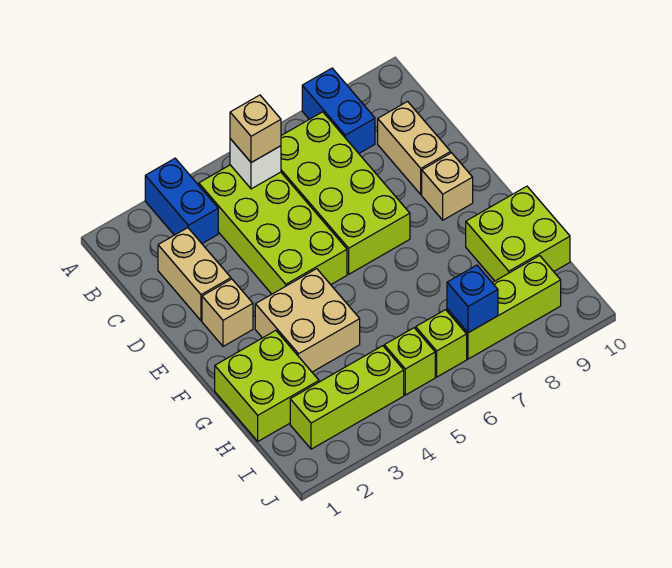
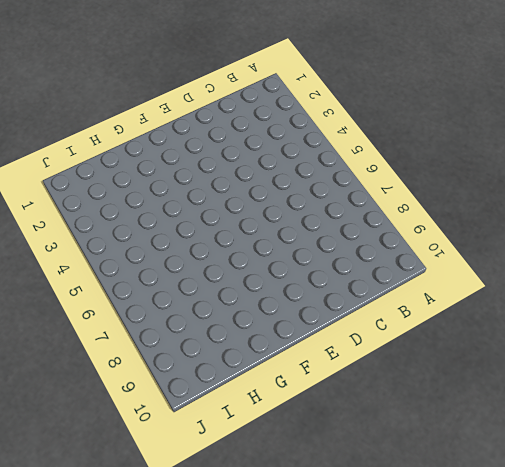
none -> blue brick A3:B3 level 1
none -> blue brick A8:B8 level 1
none -> lime brick B4:E5 level 1

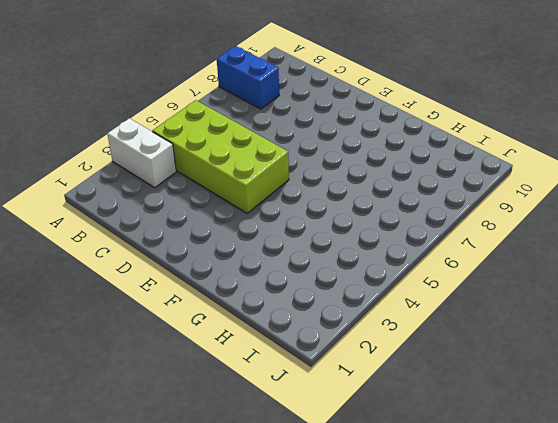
white brick A3:B3 level 1 -> blue brick A3:B3 level 1
none -> lime brick B6:E7 level 1
none -> tan brick C2:D2 level 1
none -> tan brick C9:D9 level 1

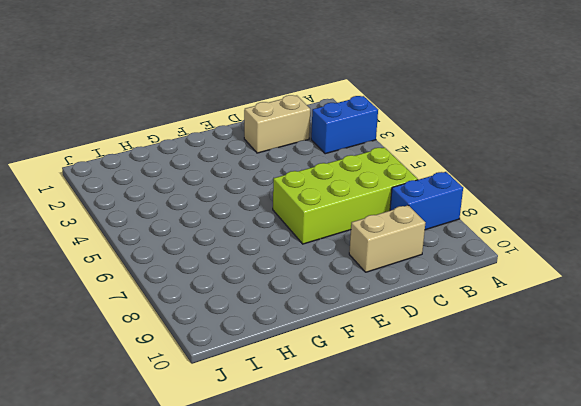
none -> lime brick B4:E5 level 1
none -> tan brick E2 level 1
none -> tan brick E9 level 1

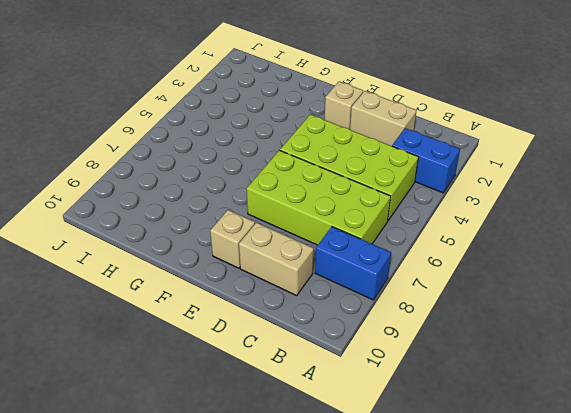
none -> tan brick F3:G4 level 1
none -> lime brick G1:H2 level 1
none -> lime brick G9:H10 level 1

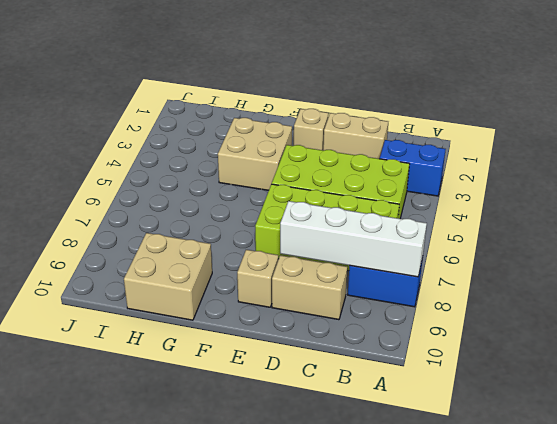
white brick A8:D8 level 2 -> none
tan brick G9:H10 level 1 -> lime brick G9:H10 level 1
none -> lime brick G1:H2 level 1
none -> lime brick I2:I4 level 1
none -> lime brick I5 level 1

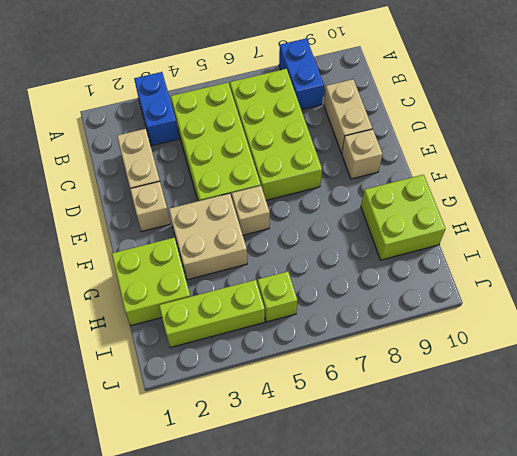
tan brick F5 level 1 -> tan brick B5 level 3
none -> lime brick I6 level 1
none -> lime brick I7:I9 level 1
none -> white brick B5 level 2

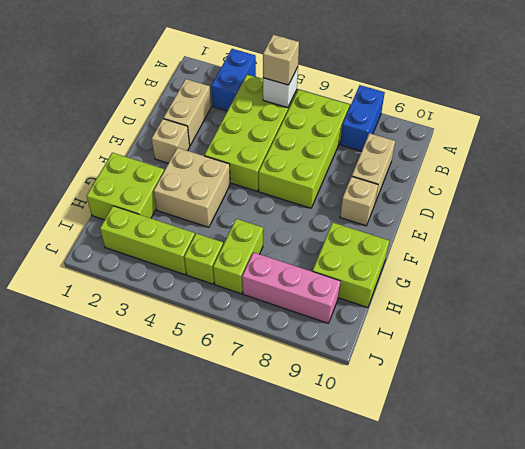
lime brick H6:I6 level 1 -> lime brick I6 level 1
pink brick I7:I9 level 1 -> lime brick I7:I9 level 1
none -> blue brick I7 level 2

